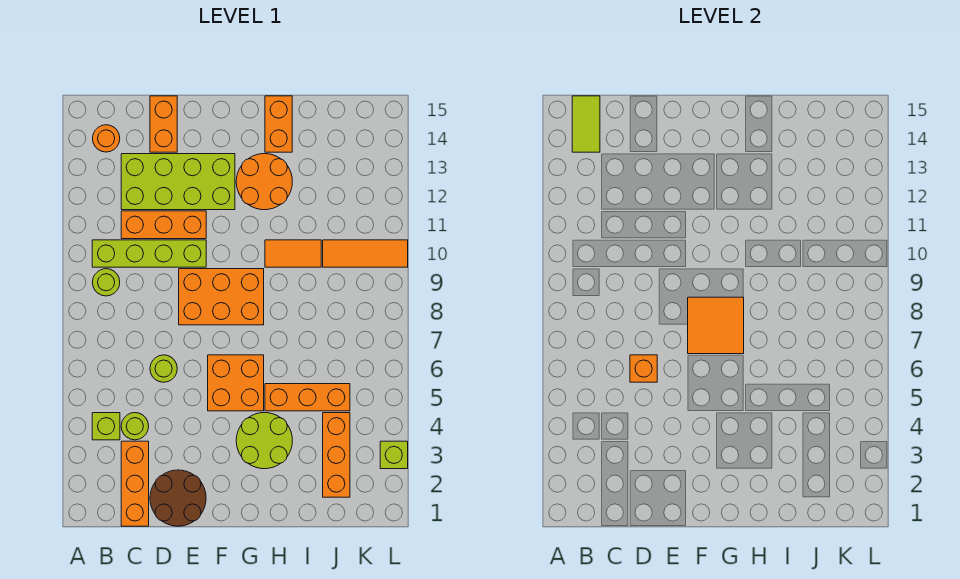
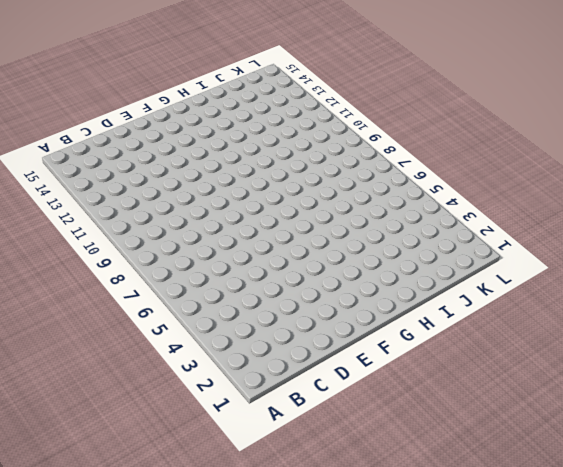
none -> lime brick B4 level 1
none -> lime round brick B9 level 1
none -> lime brick B10:E10 level 1

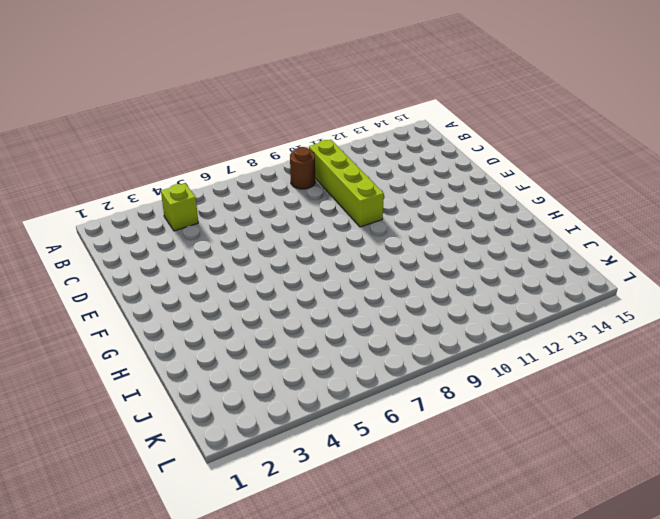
brown round brick B9 level 1 -> lime round brick B9 level 1
none -> orange round brick B14 level 1
none -> orange brick C1:C3 level 1
none -> lime round brick C4 level 1

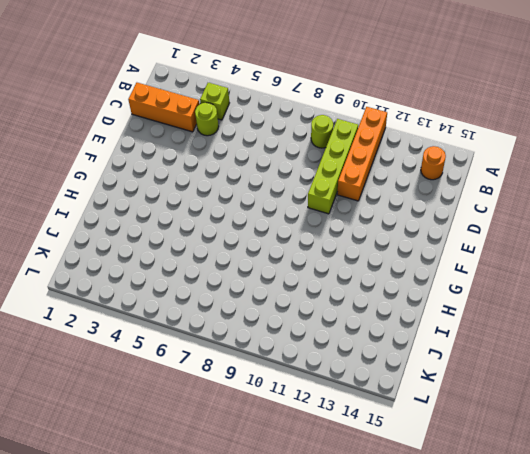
orange brick A11:D11 level 1 -> orange brick C11:E11 level 1
none -> lime brick C12:F13 level 1
none -> brown round brick D1:E2 level 1
none -> lime round brick D6 level 1

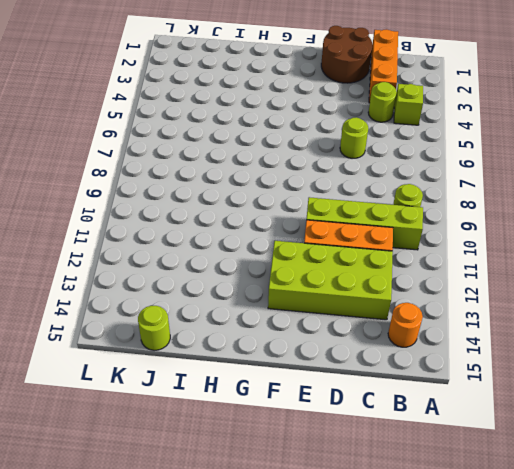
lime round brick J15 level 1 -> none
none -> orange brick D14:D15 level 1
none -> orange brick E8:G9 level 1
none -> orange brick F5:G6 level 1

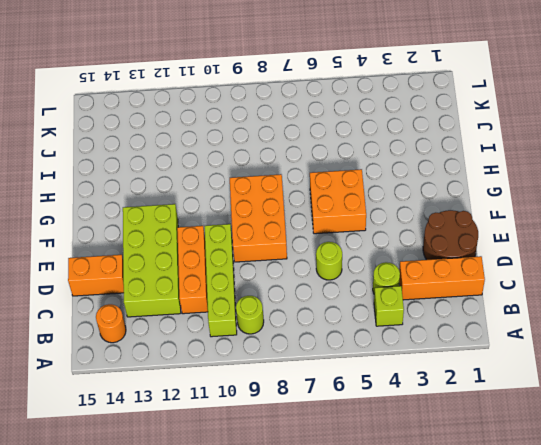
none -> lime round brick G3:H4 level 1
none -> orange round brick G12:H13 level 1
none -> orange brick H5:J5 level 1

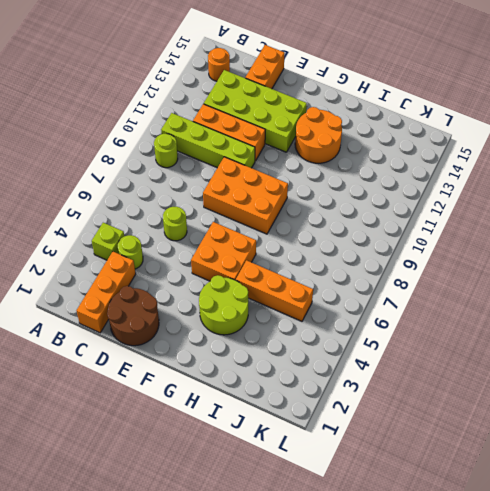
none -> orange tile H10:I10 level 1
none -> orange brick H14:H15 level 1
none -> orange brick J2:J4 level 1

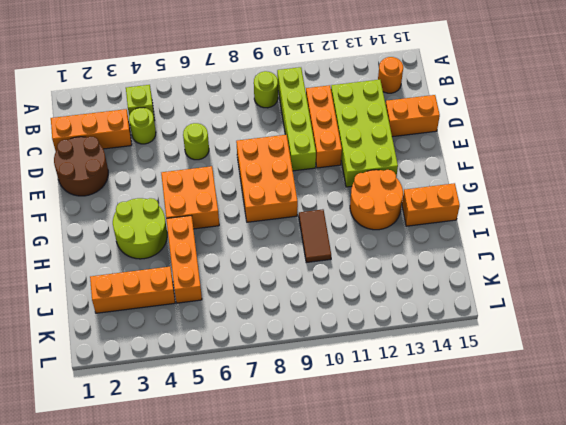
brown tile H10:I10 level 1 -> orange tile H10:I10 level 1
none -> orange tile J10:L10 level 1
none -> lime brick L3 level 1
none -> lime tile B14:B15 level 2

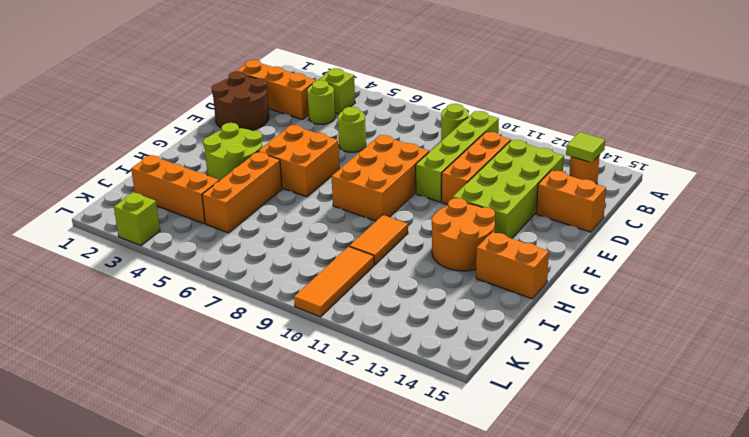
lime tile B14 level 2 -> lime tile B14:B15 level 2
none -> orange brick D6 level 2
none -> orange tile F7:G8 level 2

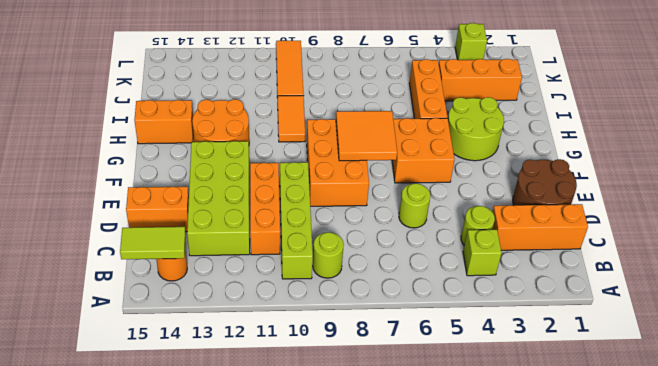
none -> orange brick D6 level 2

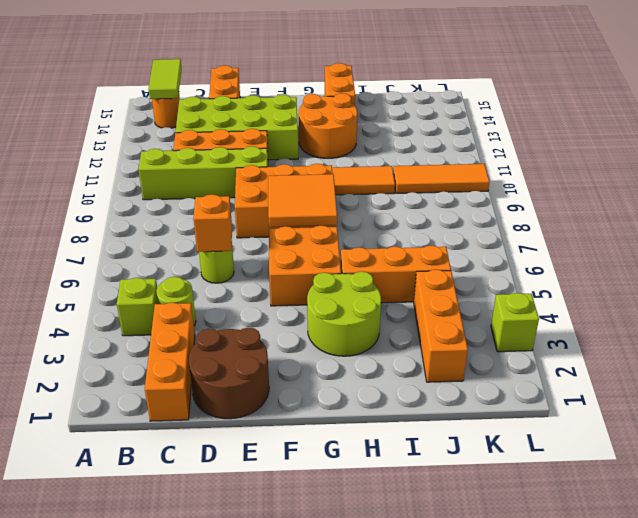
none -> lime round brick B9 level 1

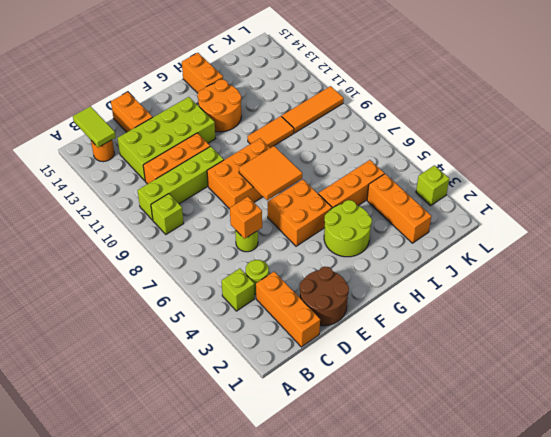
lime brick B9 level 1 -> lime round brick B9 level 1

